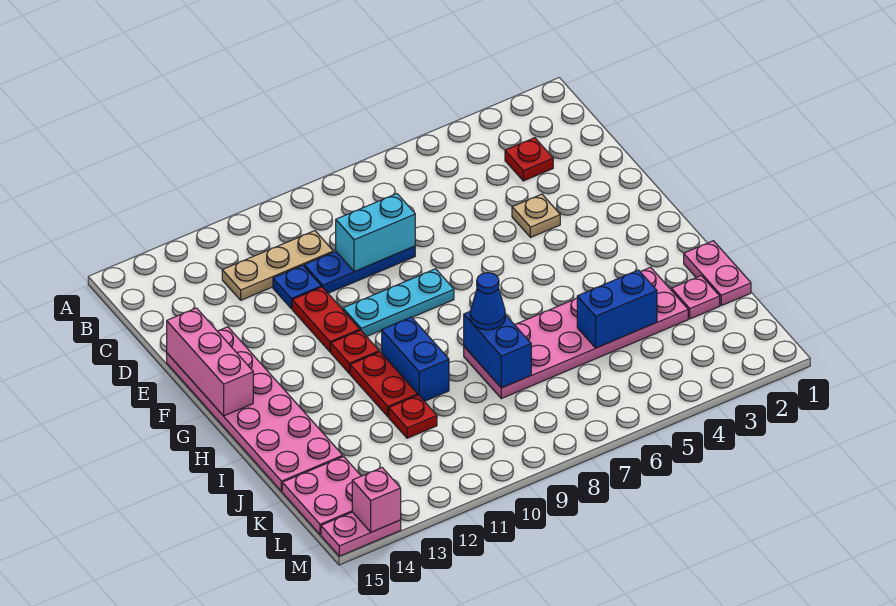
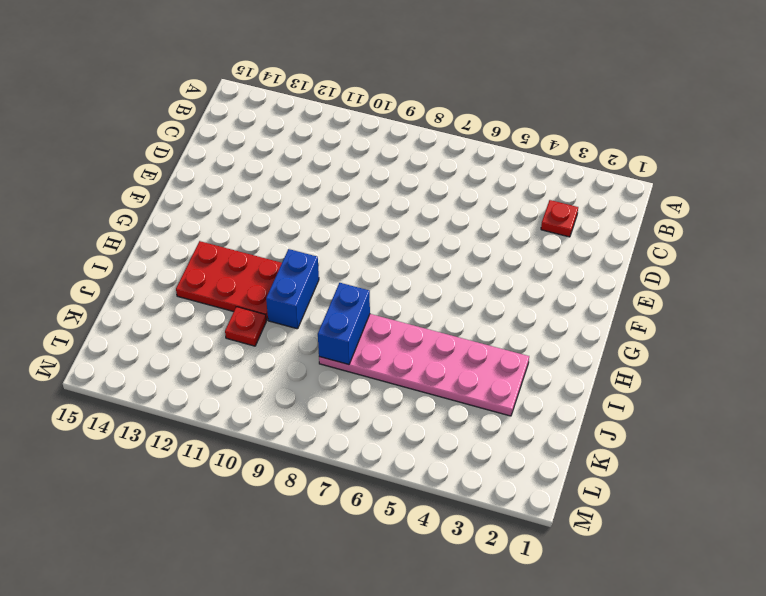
red plate H11:I13 level 1 -> red plate H11:I11 level 1
none -> tan plate C10:C12 level 1
none -> blue plate D8:D10 level 1
none -> blue plate D11 level 1

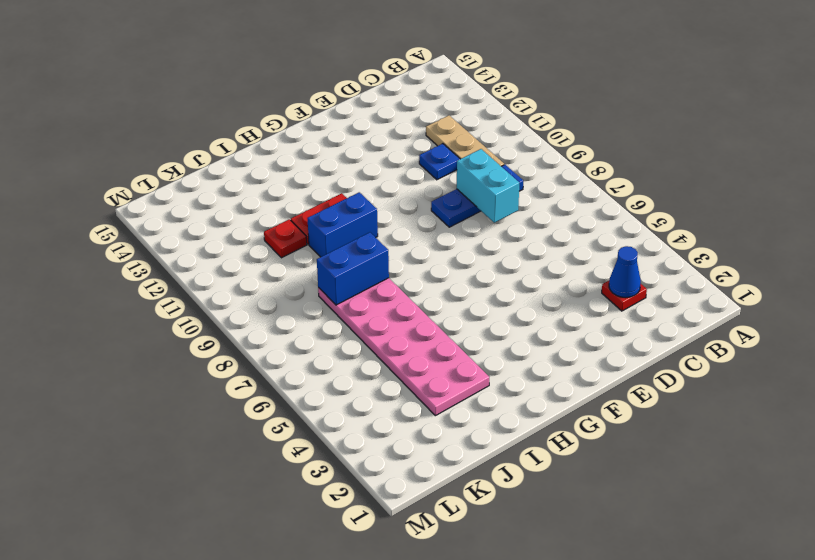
blue cone C3 level 2 -> blue cone I8 level 3
blue plate C9:E9 level 1 -> blue plate D8:D10 level 1
none -> tan plate E4 level 1
none -> red plate E11:F11 level 1
none -> pink plate E14:J15 level 1

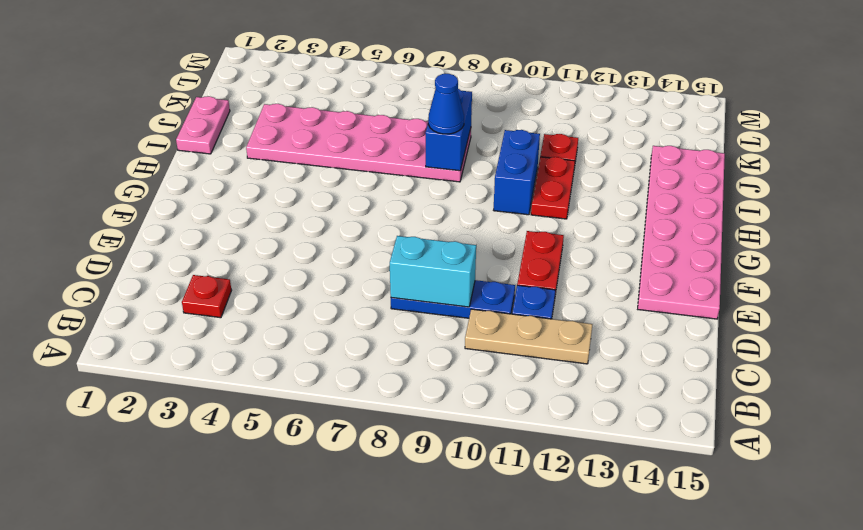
none -> tan plate E4 level 1
none -> cyan plate F8:F10 level 1
none -> red plate G11 level 1

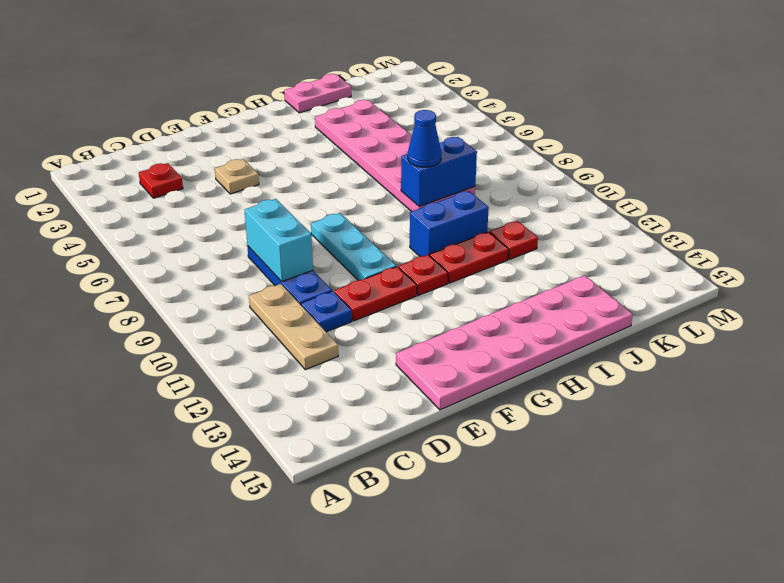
none -> pink plate J2 level 1
none -> pink plate K14:L15 level 1
none -> pink plate M14:M15 level 1

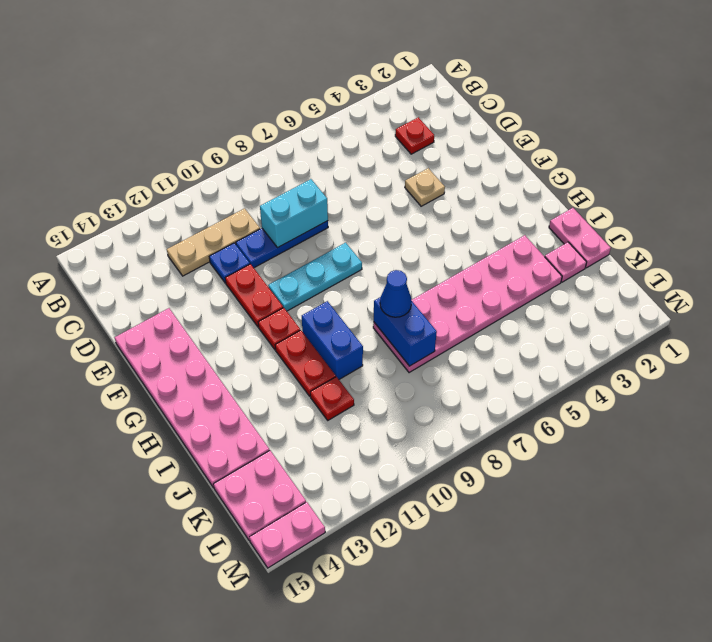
none -> pink brick E15:G15 level 2
none -> blue brick J4:J5 level 2
none -> pink brick M14 level 2

